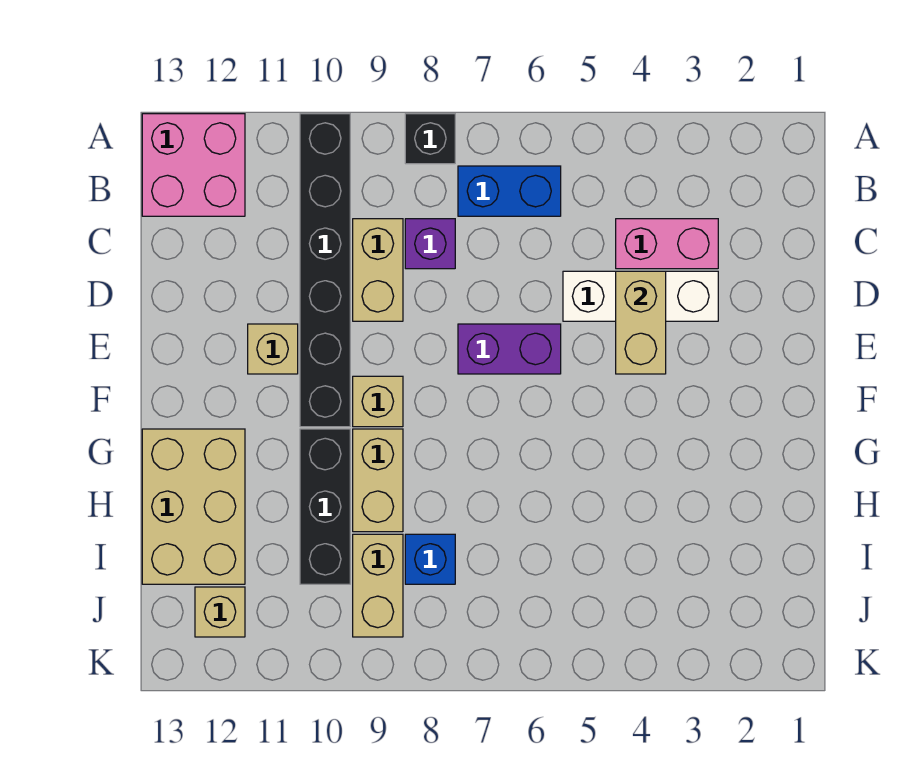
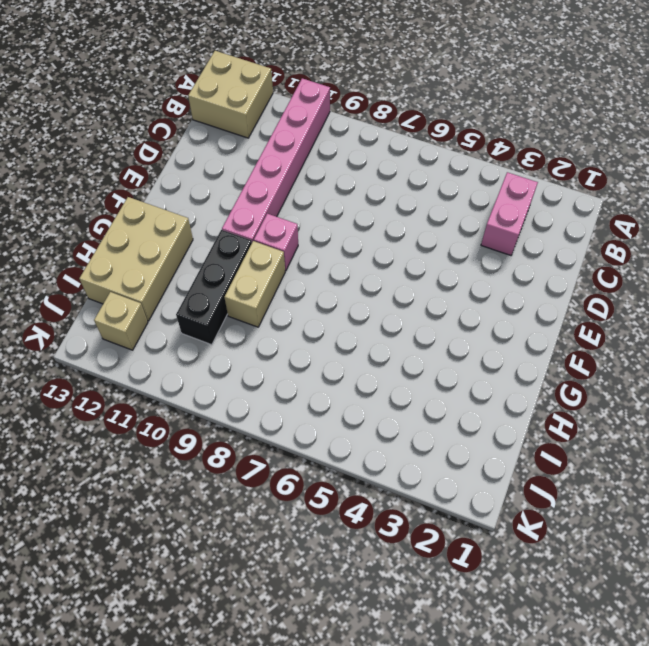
pink brick A10:F10 level 1 -> black brick A10:F10 level 1
tan brick A12:B13 level 1 -> pink brick A12:B13 level 1
pink brick B3:C3 level 1 -> pink brick C3:C4 level 1
pink brick F9 level 1 -> tan brick F9 level 1
none -> black brick A8 level 1
none -> blue brick B6:B7 level 1
none -> purple brick C8 level 1

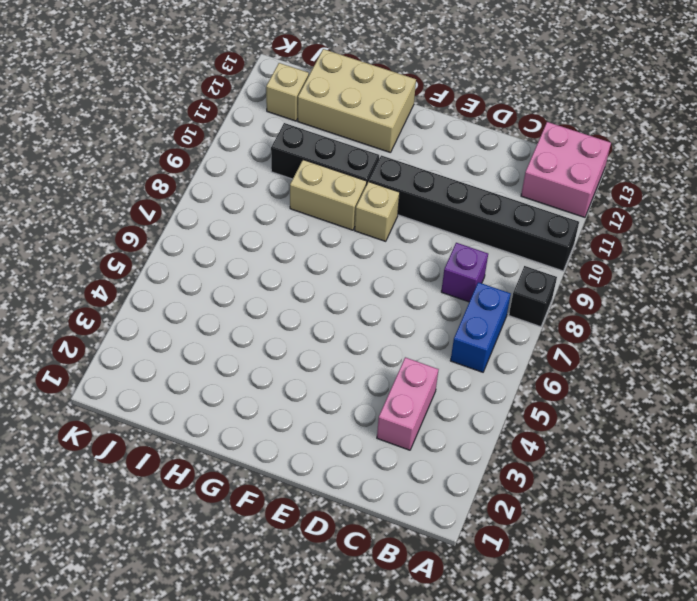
none -> tan brick C9:D9 level 1
none -> white brick D3:D5 level 1
none -> purple brick E6:E7 level 1

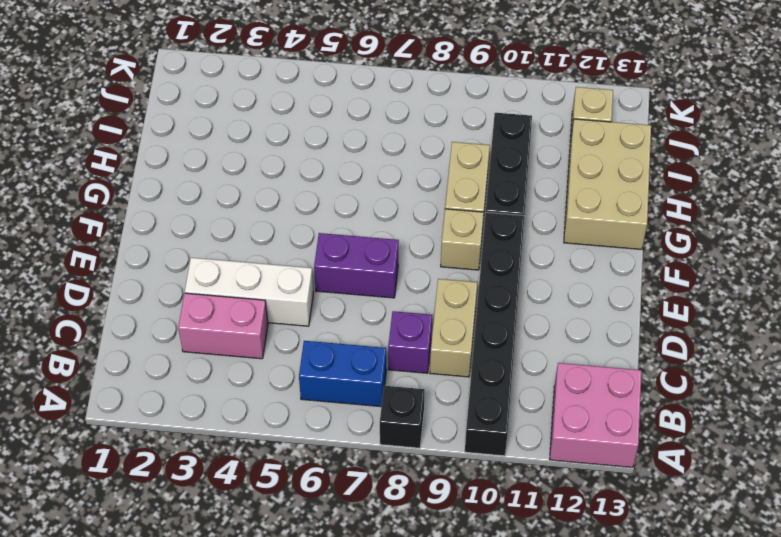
none -> tan brick E11 level 1
none -> blue brick I8 level 1
none -> tan brick I9:J9 level 1

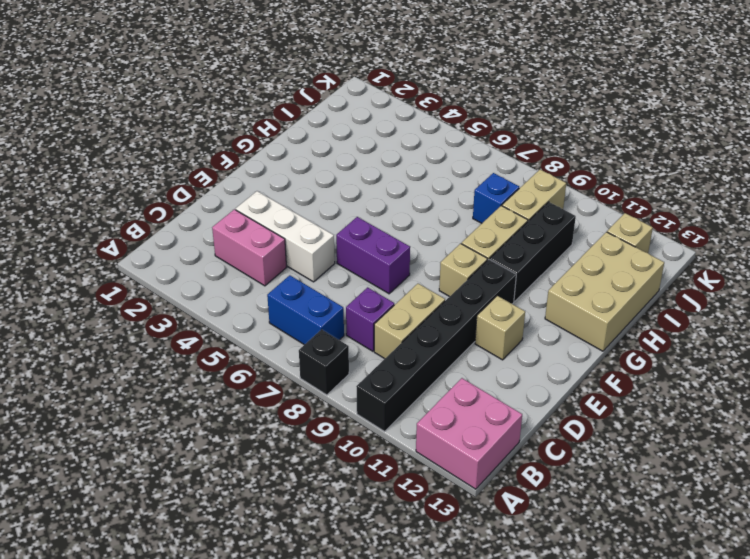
none -> tan brick D4:E4 level 2

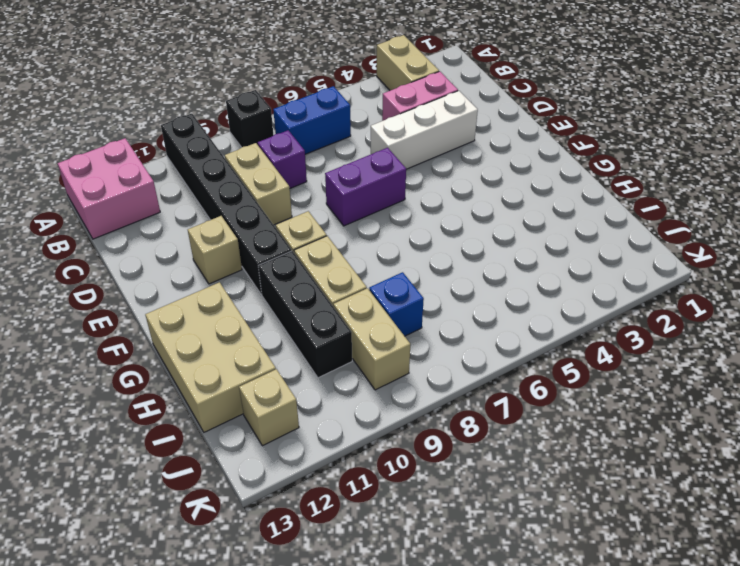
tan brick A3:B3 level 1 -> tan brick D4:E4 level 2

